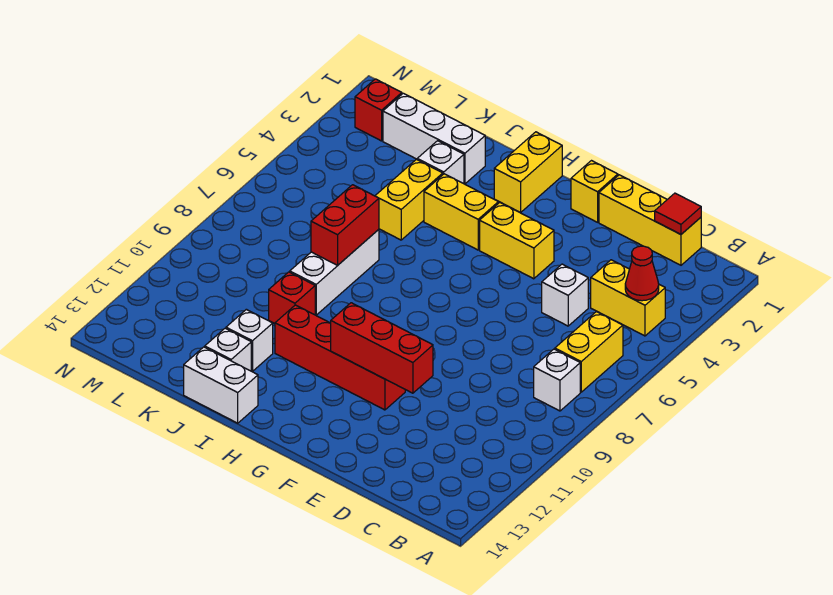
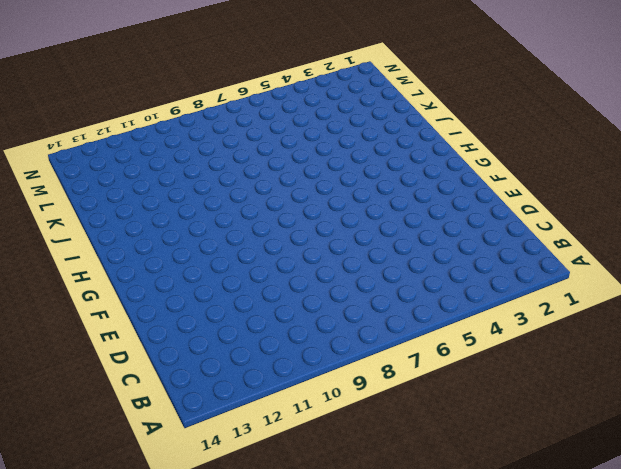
none -> yellow brick B4:C4 level 1
none -> yellow brick B6:B7 level 1
none -> white brick B8 level 1

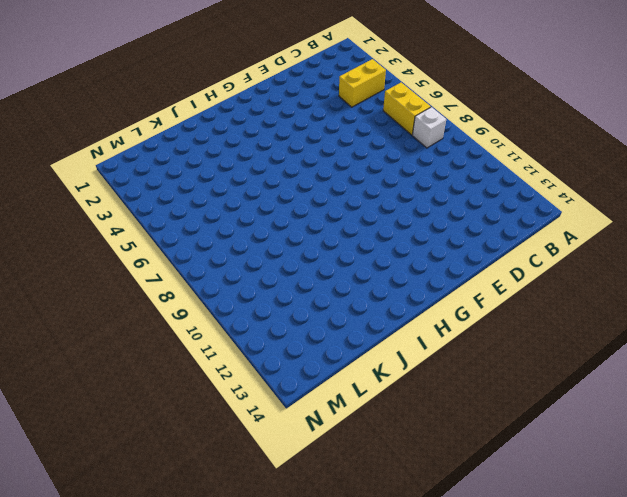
none -> yellow brick C1:E1 level 1
none -> white brick D5 level 1
none -> yellow brick F1 level 1

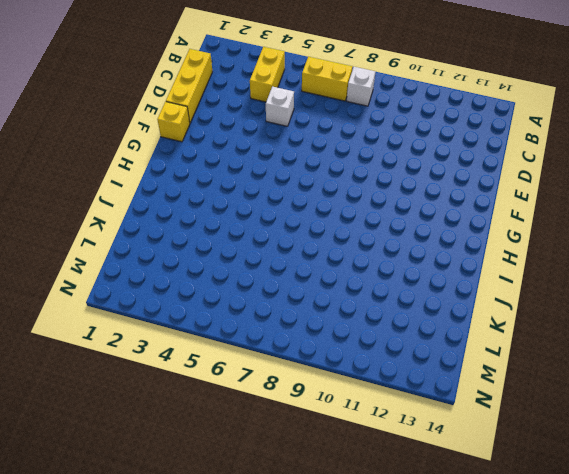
none -> yellow brick F4:G4 level 1
none -> red brick F11:I11 level 1
none -> yellow brick H1:H2 level 1

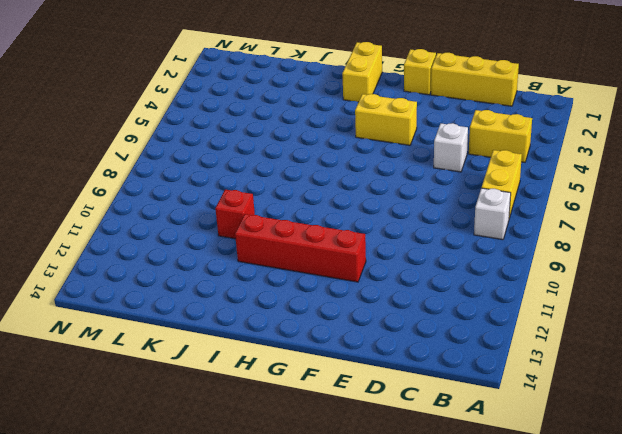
none -> yellow brick H4:I4 level 1
none -> white brick I14:J14 level 1
none -> white brick J2:L2 level 1

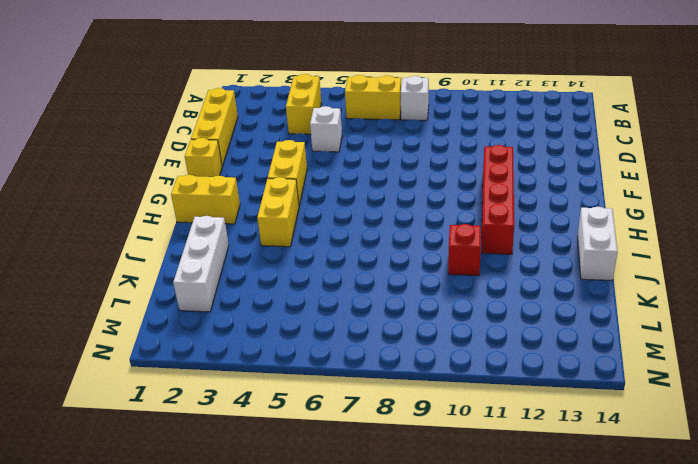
none -> white brick J3 level 1
none -> yellow brick J4:J5 level 1
none -> white brick J7:J9 level 1

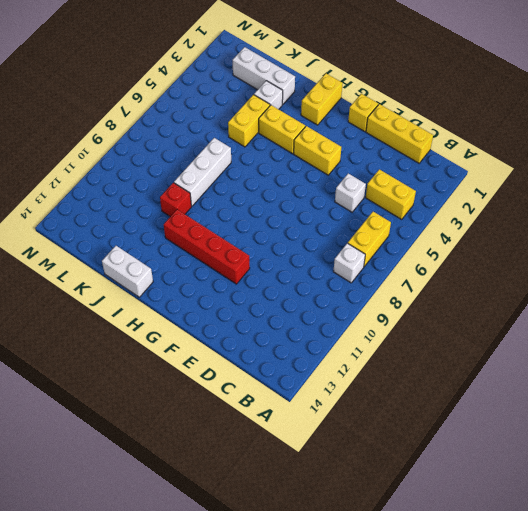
none -> white brick J12 level 1
none -> white brick J13 level 1
none -> red brick M2 level 1

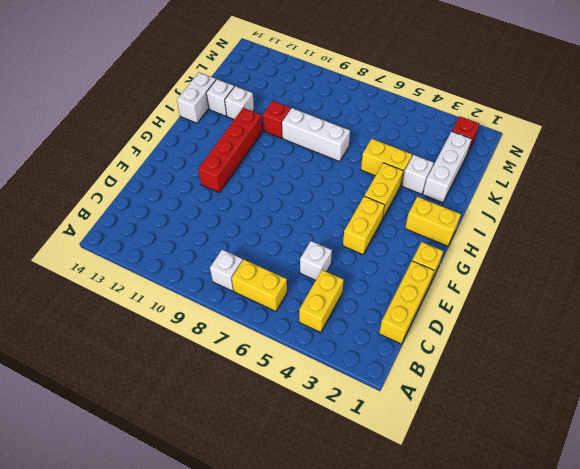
none -> red cone B4 level 2
none -> red tile C1 level 2
none -> red brick E11:G11 level 2

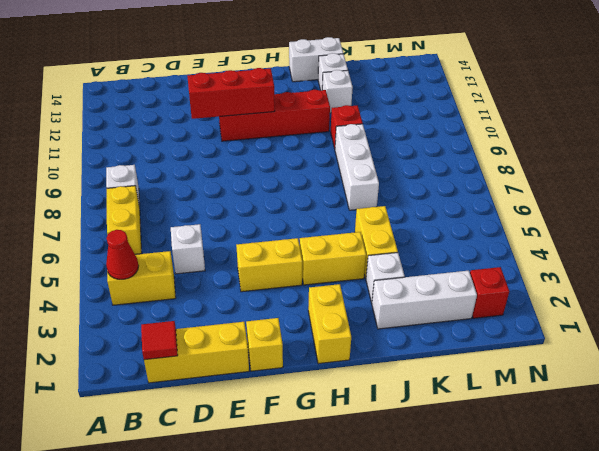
none -> red brick J7:J8 level 2

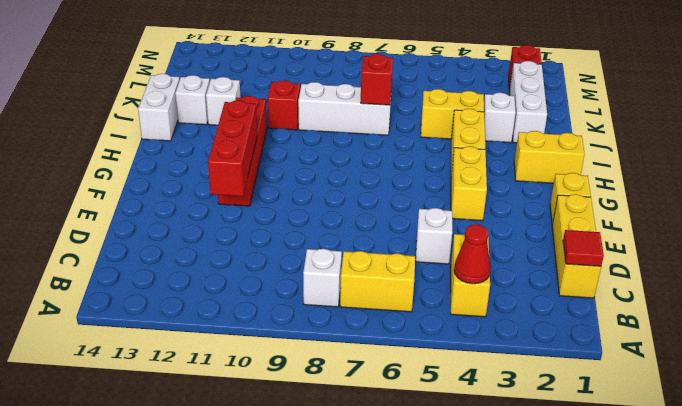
red brick J7 level 2 -> red brick J7:J8 level 2

